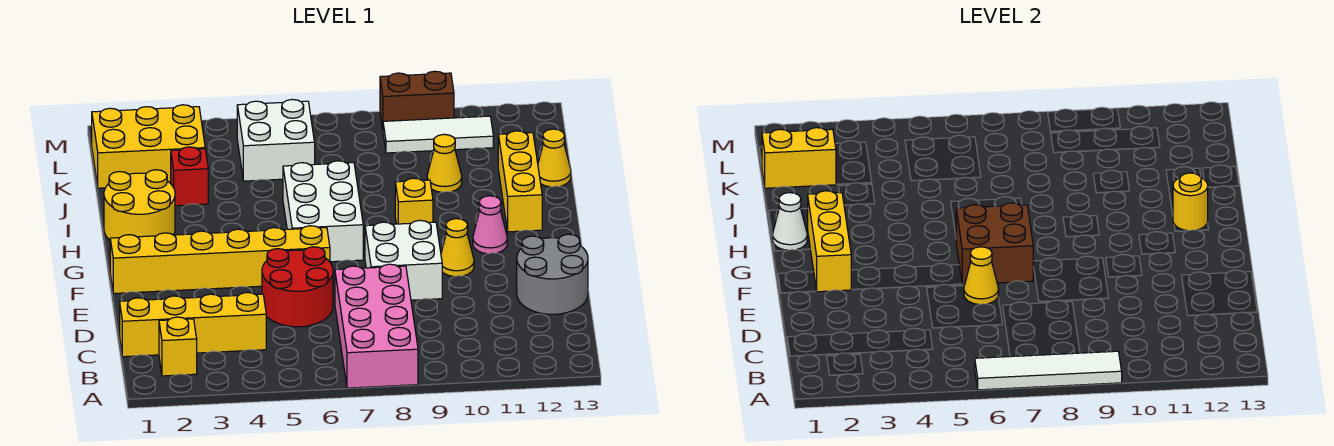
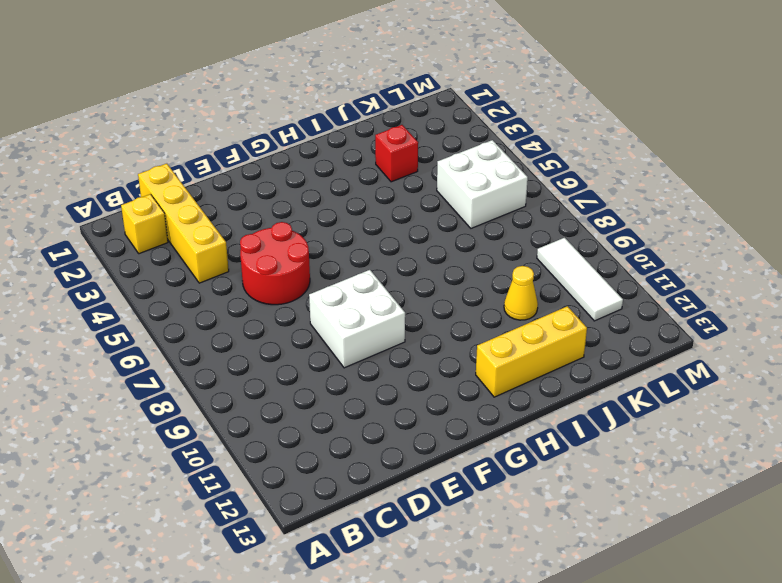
none -> pink brick A7:D8 level 1
none -> grey round brick D12:E13 level 1
none -> yellow brick F1:F6 level 1

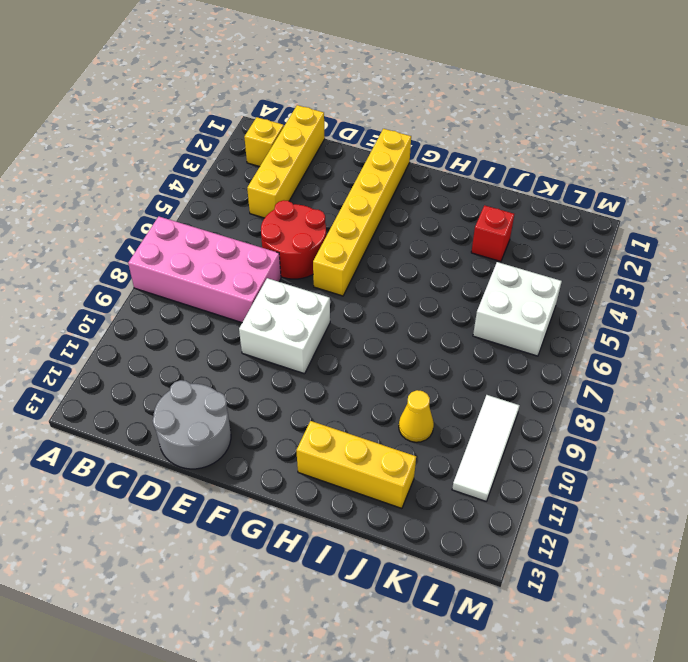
none -> yellow cone F10 level 1
none -> white brick G6:I7 level 1
none -> pink cone G11 level 1

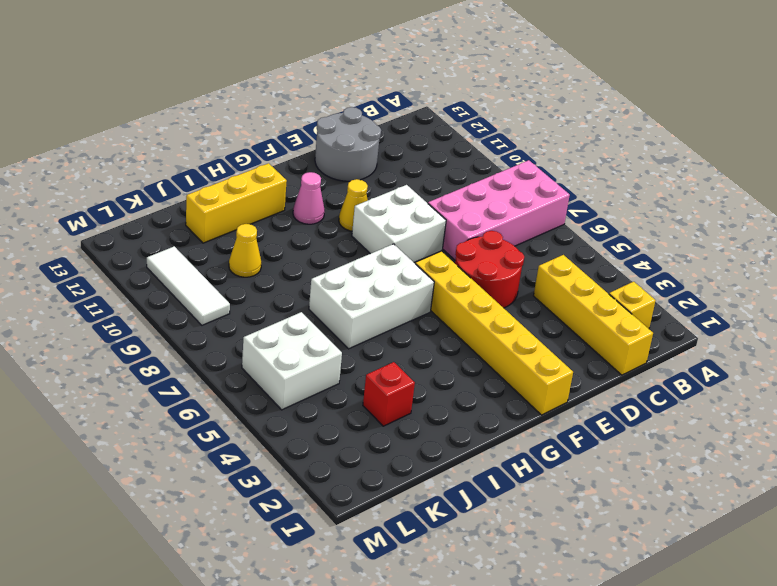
none -> yellow round brick H1:I2 level 1
none -> yellow brick H9 level 1
none -> yellow cone J13 level 1

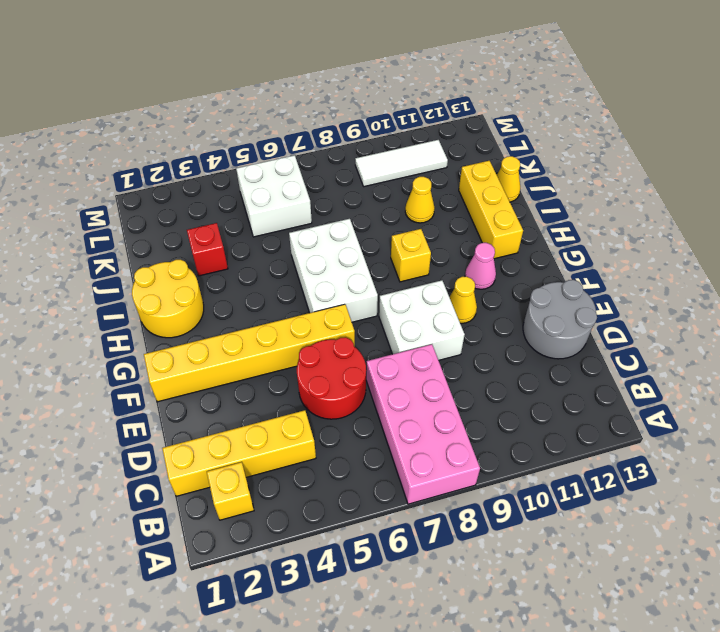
none -> yellow brick K1:L3 level 1
none -> brown brick M9:M10 level 1
none -> white tile A6:A9 level 2

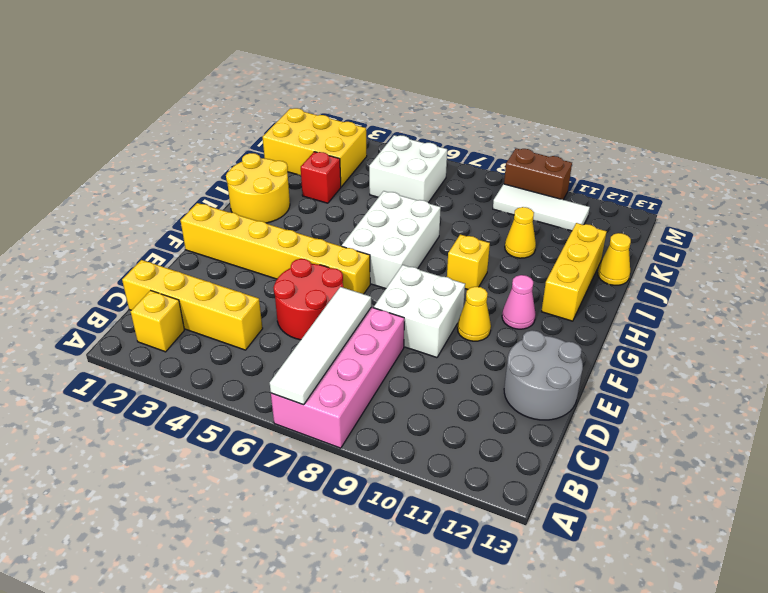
white tile A7:D7 level 2 -> white tile A6:A9 level 2
none -> yellow cone E6 level 2
none -> yellow brick F2:H2 level 2
none -> brown brick F6:G7 level 2

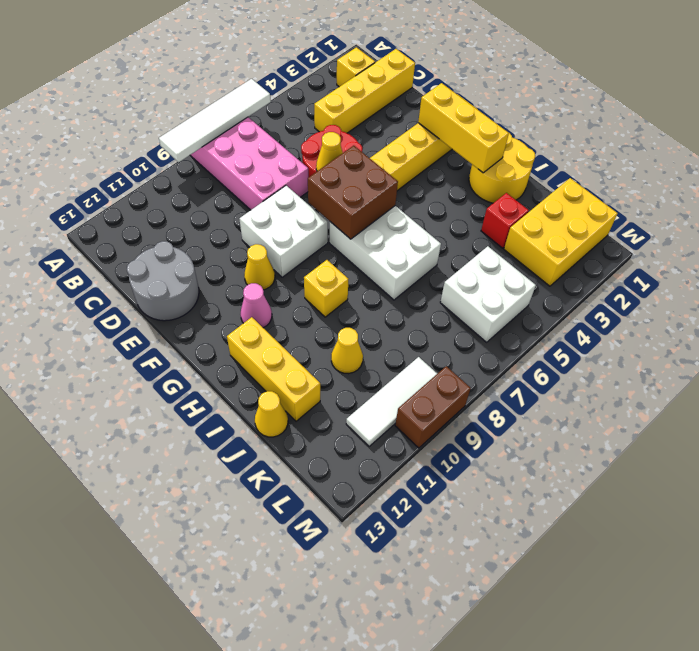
none -> white cone H1 level 2
none -> yellow round brick H12 level 2
none -> yellow brick K1:K2 level 2

